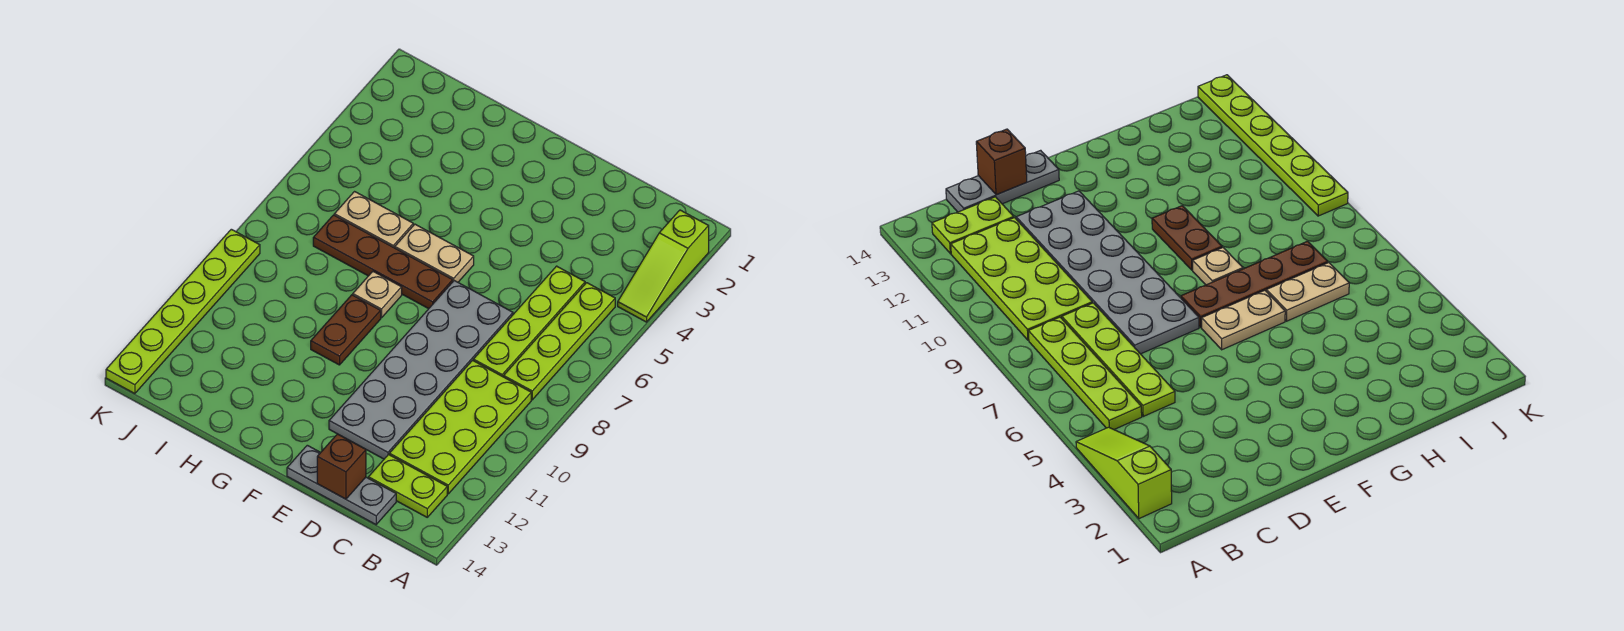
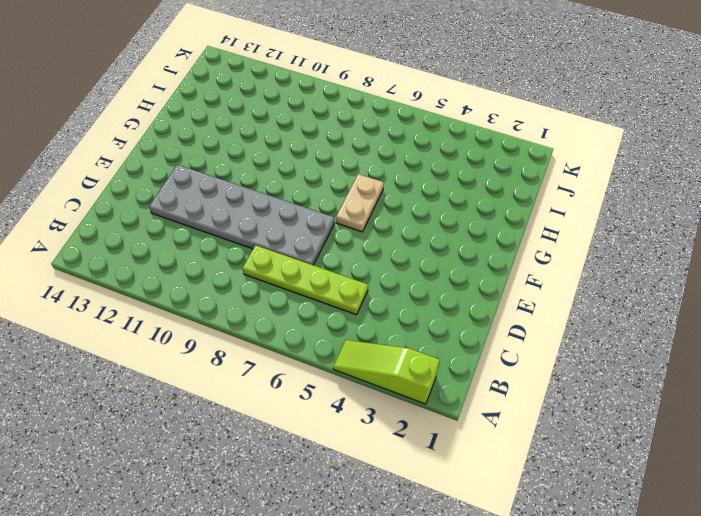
none -> lime plate B5:B8 level 1
none -> lime plate B9:C12 level 1
none -> lime plate B13:C13 level 1

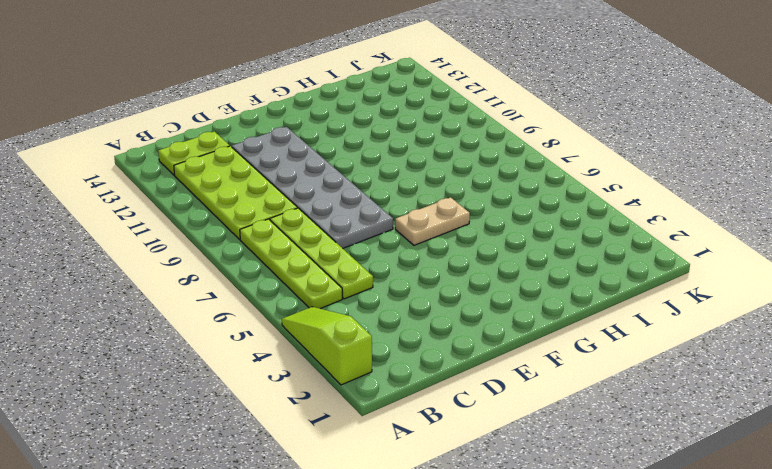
none -> grey plate C14:E14 level 1
none -> brown plate F7:I7 level 1
none -> tan plate G8 level 1

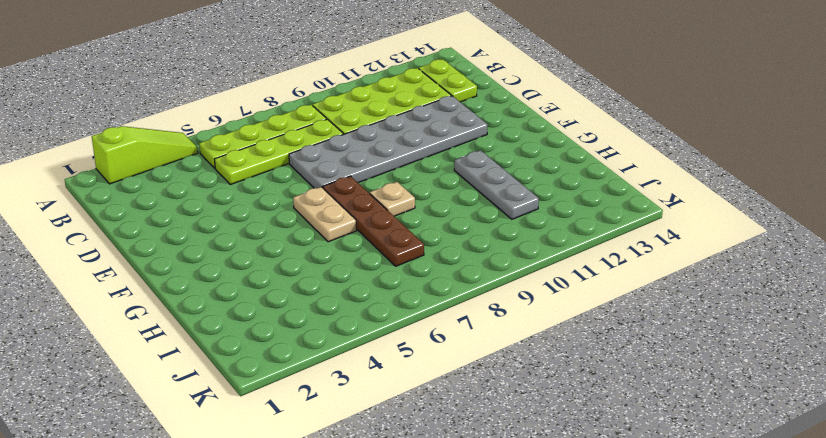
grey plate G11:I11 level 1 -> grey plate C14:E14 level 1
none -> brown plate G9:G10 level 1
none -> tan plate H6:I6 level 1
none -> lime plate K9:K14 level 1

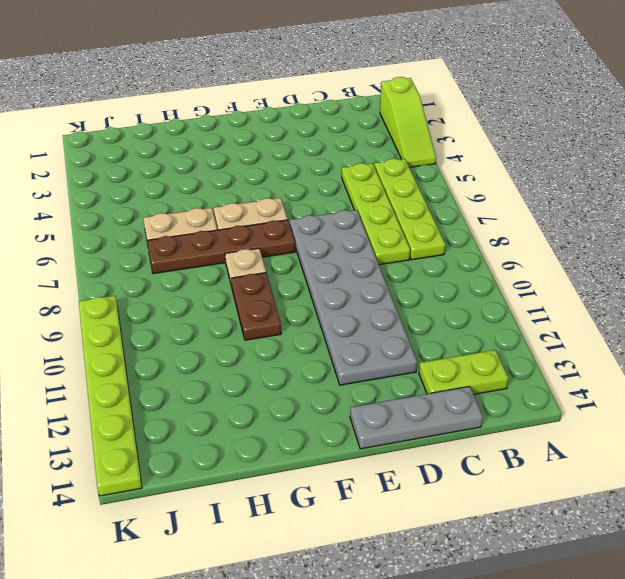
none -> lime plate B9:C12 level 1
none -> brown brick D14 level 2

